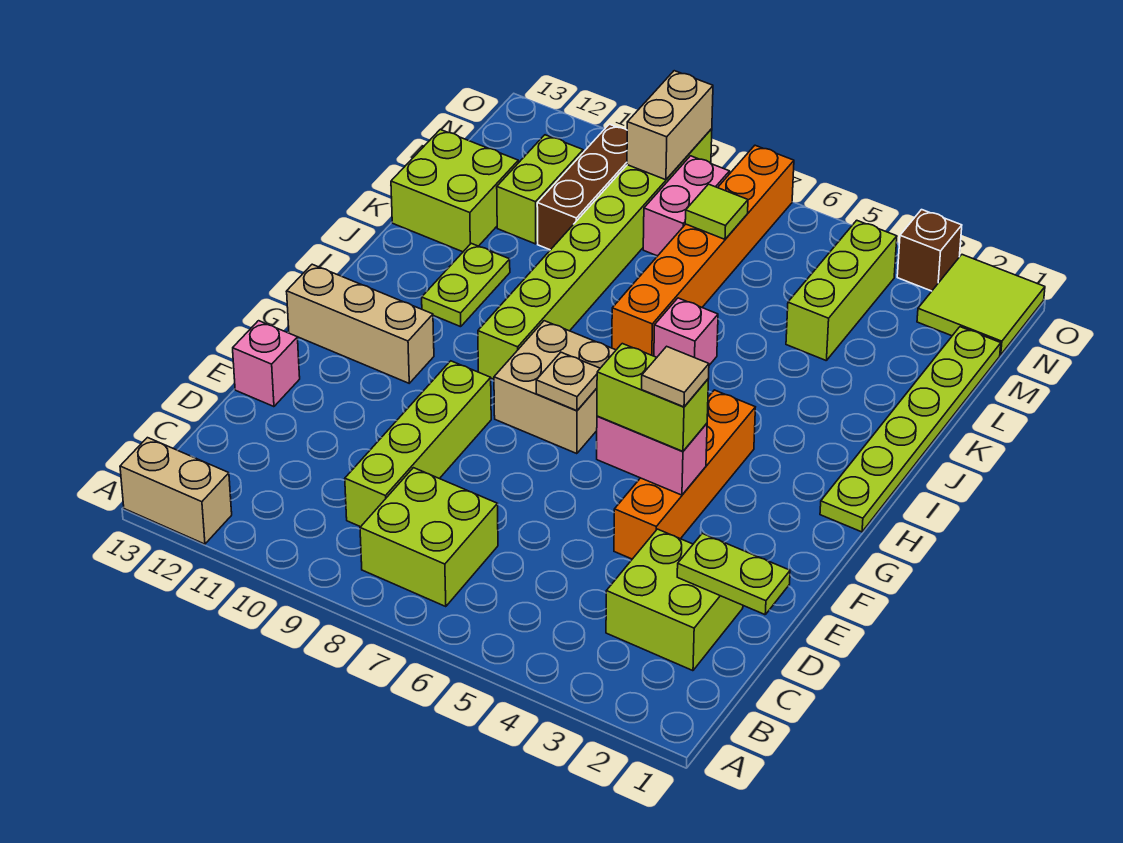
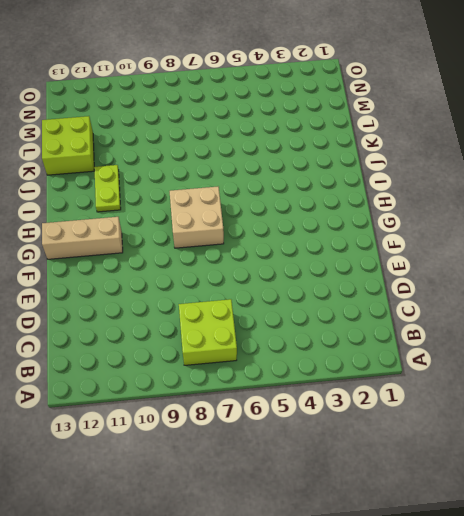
none -> tan brick A12:A13 level 1
none -> lime brick C2:D3 level 1
none -> lime brick C9:F9 level 1

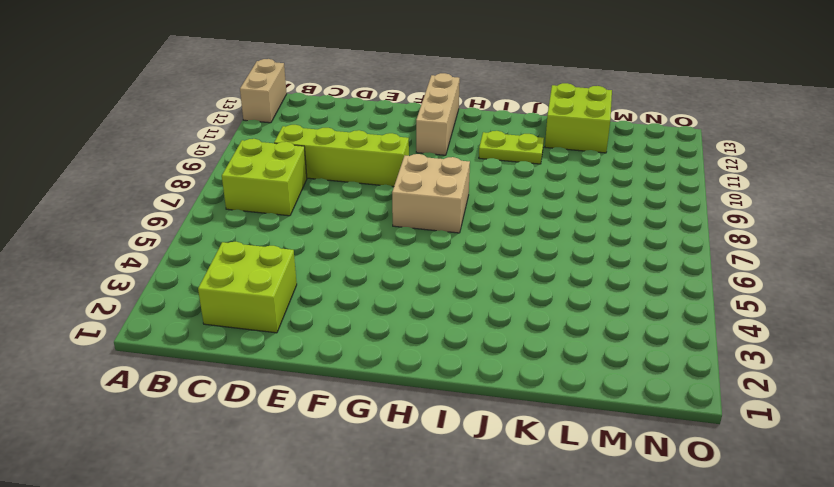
none -> orange brick E4:H4 level 1
none -> pink brick E13 level 1
none -> lime plate H1:M1 level 1

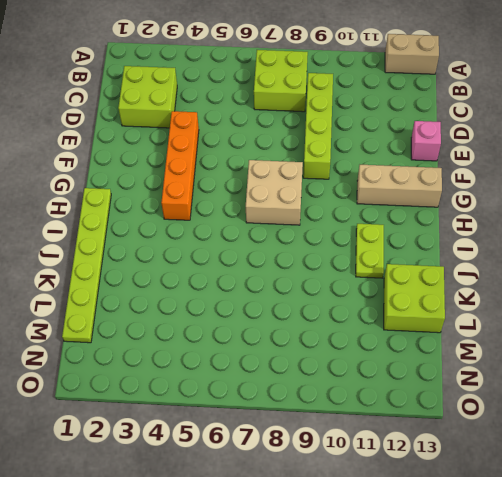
none -> lime brick H9:O9 level 1
none -> pink brick J6 level 1
none -> orange brick J7:O7 level 1

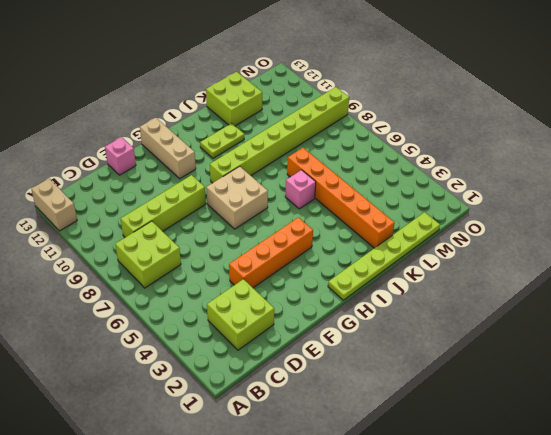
orange brick K2:K7 level 1 -> orange brick J7:O7 level 1
none -> lime brick L4:N4 level 1
none -> brown brick L10:N10 level 1
none -> lime brick L11:M11 level 1

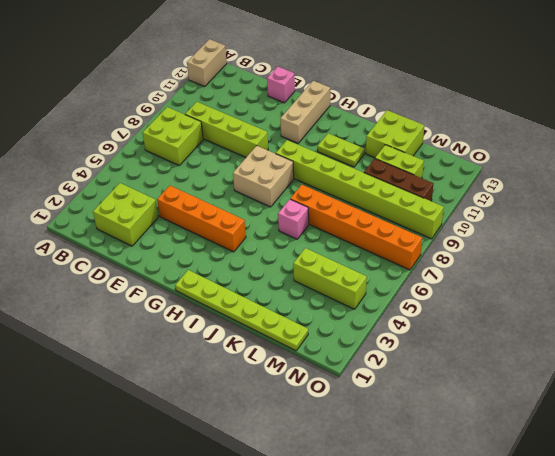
none -> pink brick M8:N8 level 1
none -> lime tile N1:O2 level 1
none -> brown brick O3 level 1

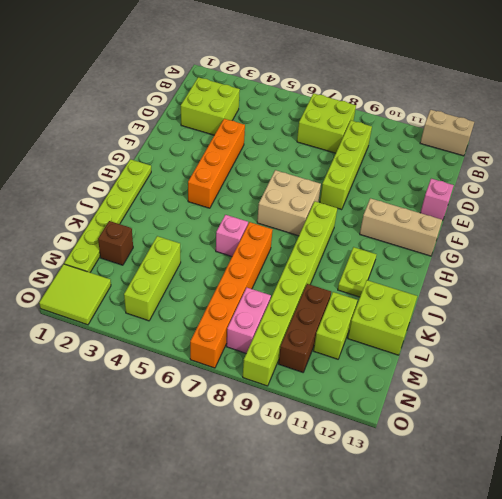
brown brick L2 level 1 -> brown brick O3 level 1
none -> lime plate D1:D2 level 2
none -> pink brick F4:F5 level 2
none -> tan plate G7 level 2

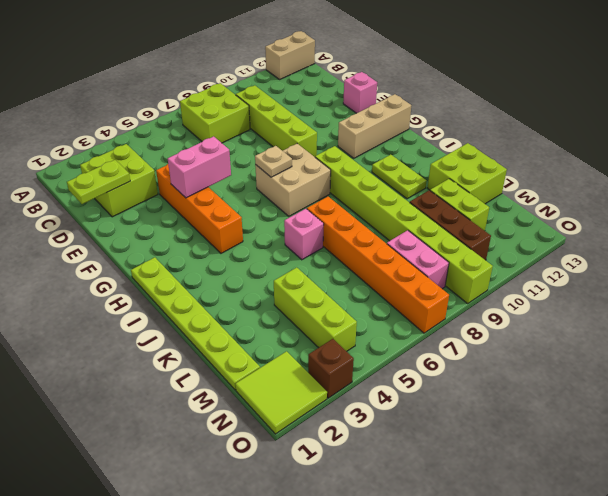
none -> lime tile M7 level 2
none -> tan brick N9:O9 level 2
none -> lime brick F4:F5 level 3

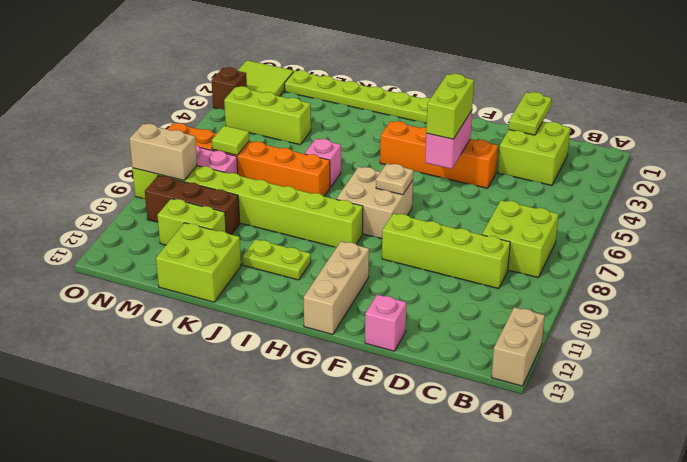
none -> tan tile F4 level 4

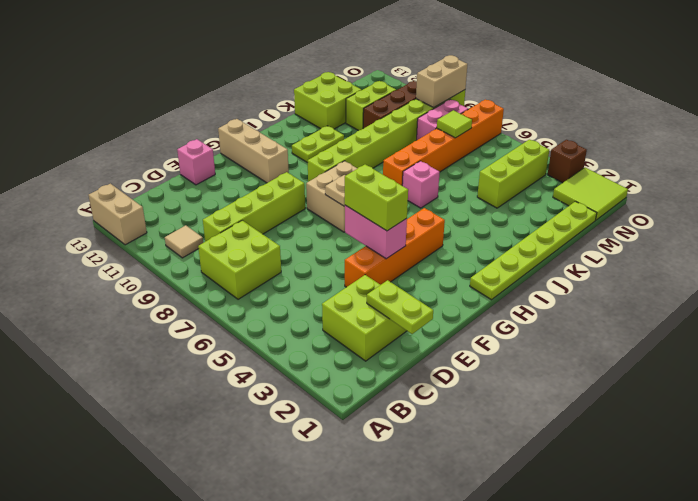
tan tile B10 level 1 -> tan tile F4 level 4

